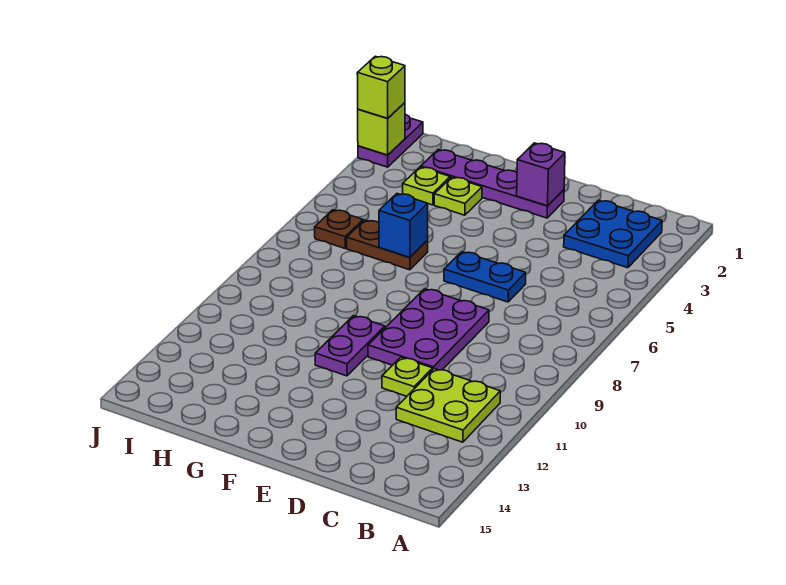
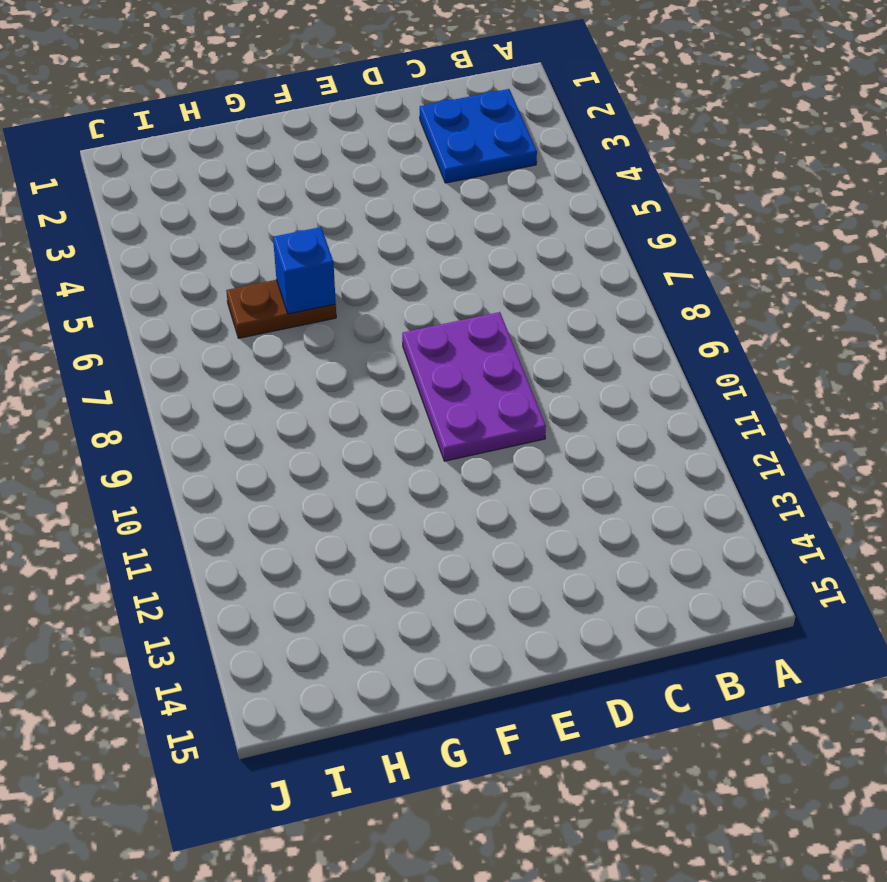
none -> lime plate B11:C12 level 1
none -> blue plate D6:E6 level 1
none -> lime plate D11 level 1

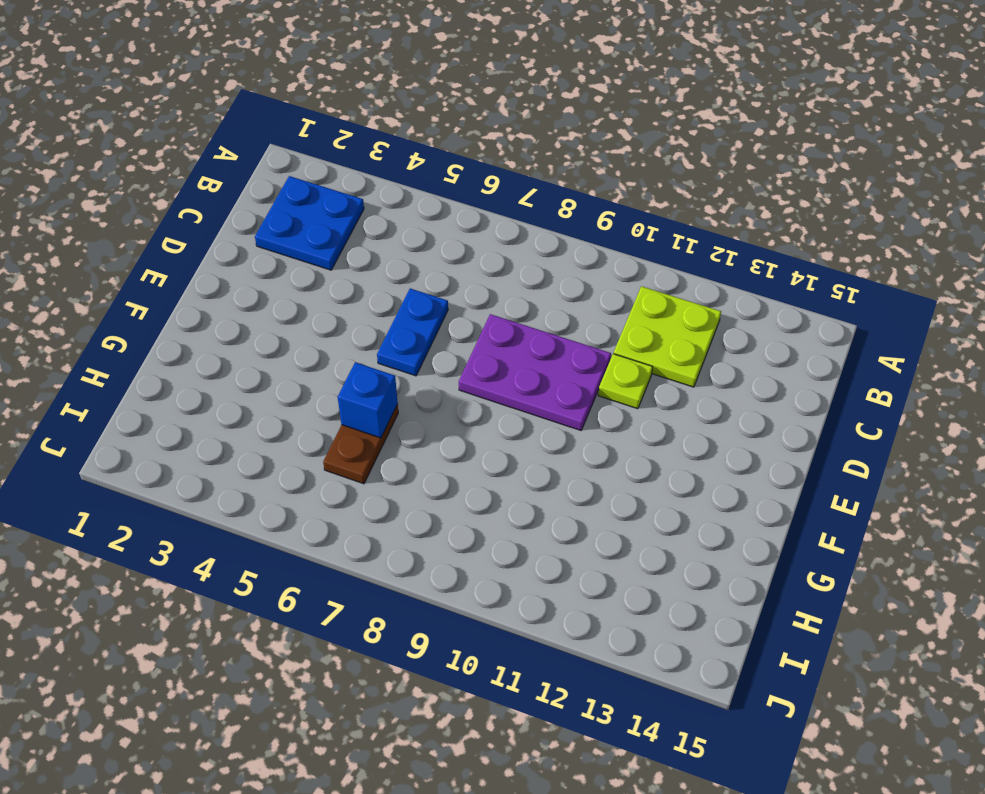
none -> purple plate E2:H2 level 1
none -> purple plate F10:F11 level 1
none -> lime plate G3 level 1

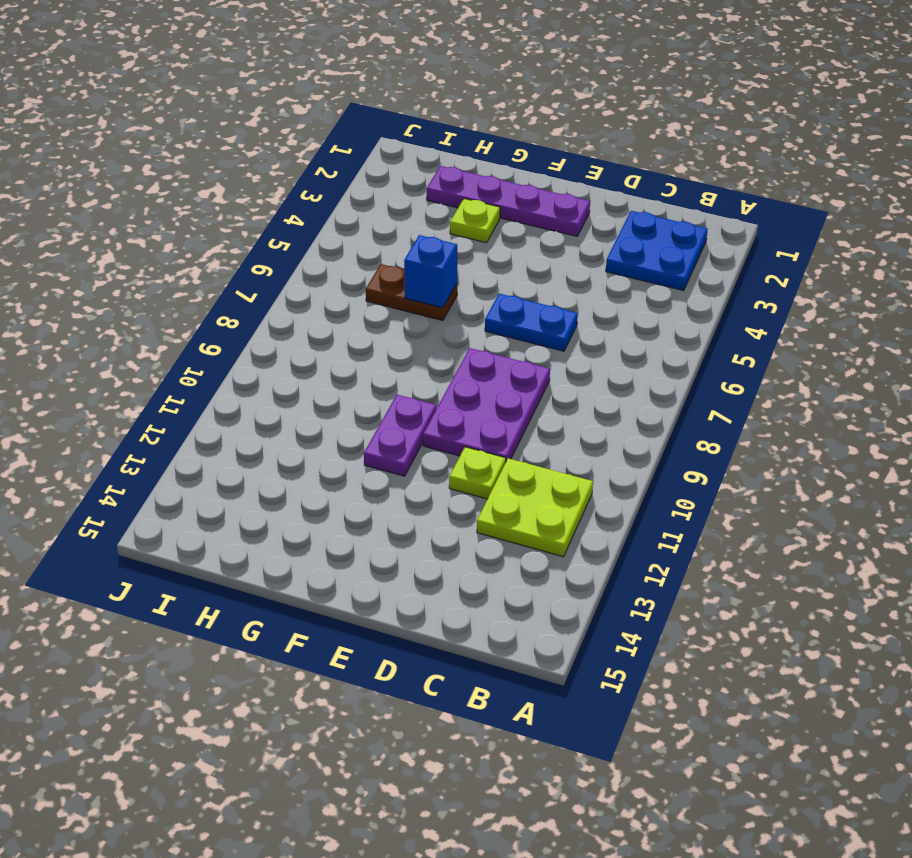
none -> lime plate H3 level 1
none -> brown plate I6 level 1
none -> purple plate J1:J2 level 1

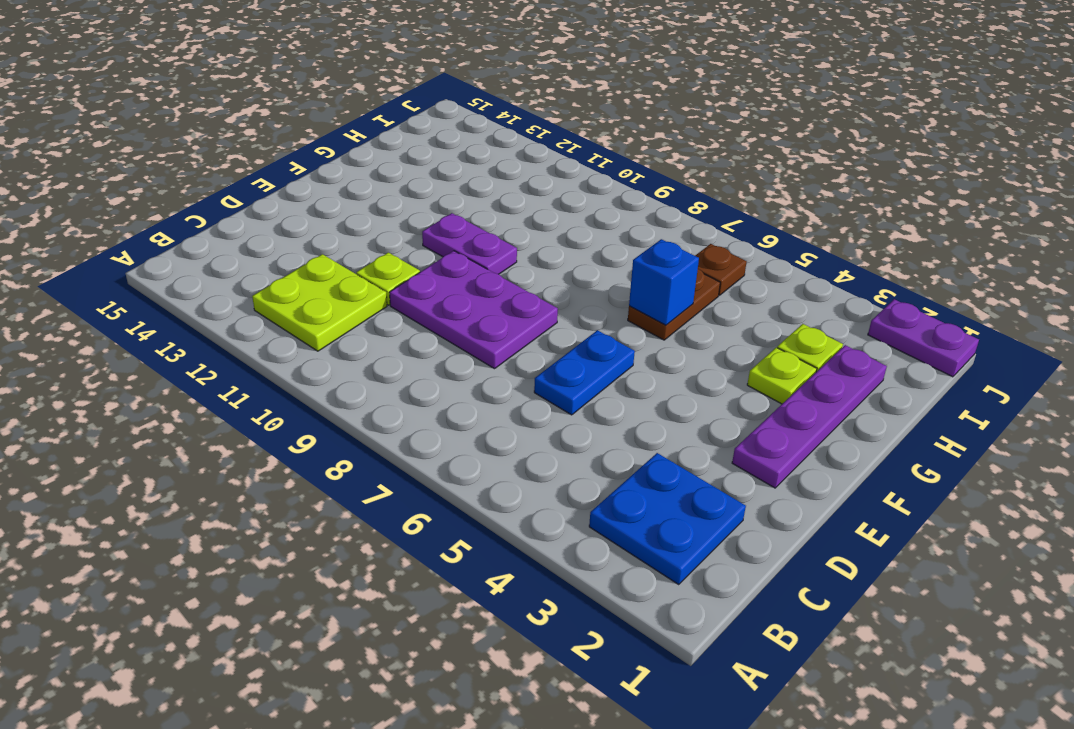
none -> purple brick E2 level 2
none -> lime brick J2 level 2
none -> lime brick J2 level 3

